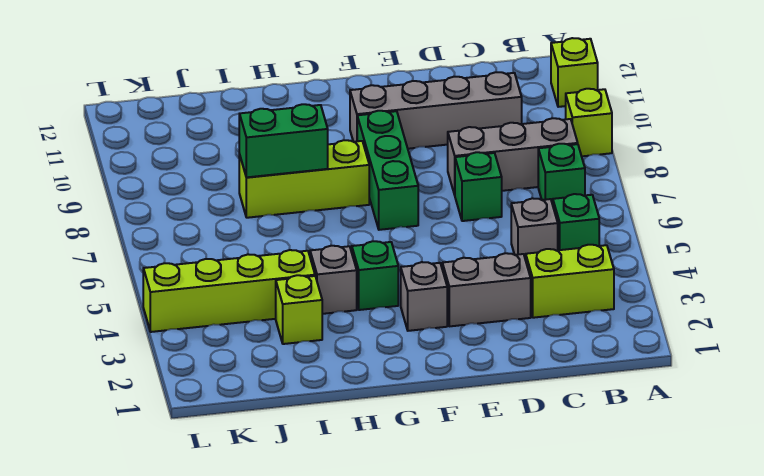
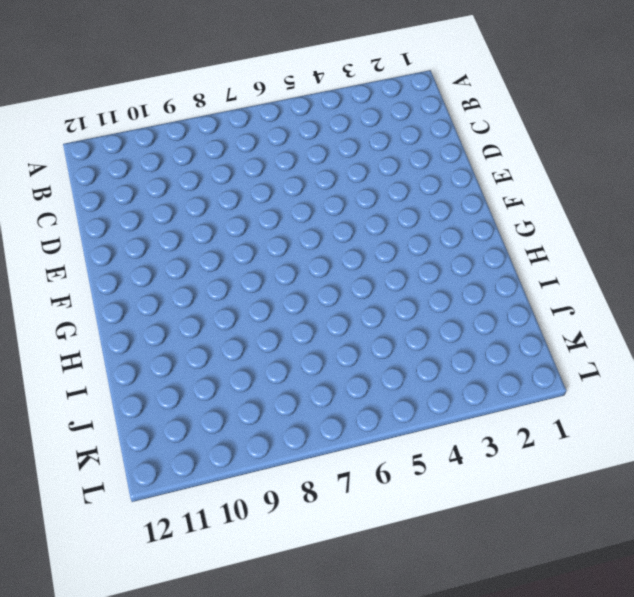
none -> lime brick A9 level 1
none -> lime brick A11 level 1
none -> lime brick B3:C3 level 1

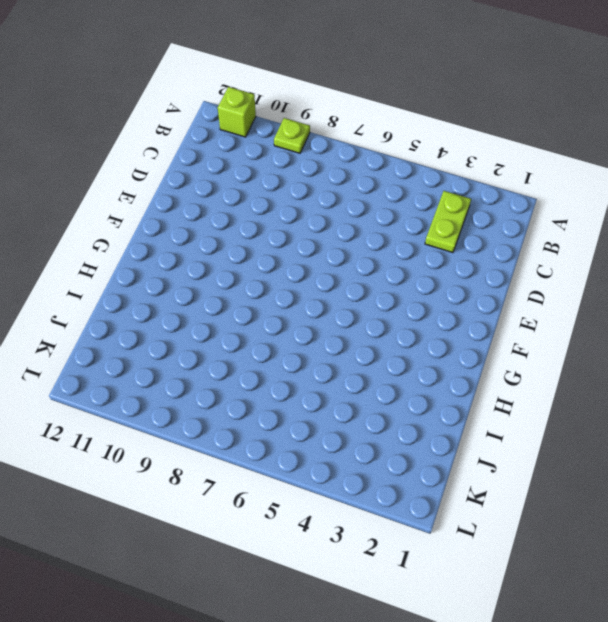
lime plate A9 level 1 -> lime brick A9 level 1
lime plate B3:C3 level 1 -> lime brick B3:C3 level 1
none -> green brick B5 level 1
none -> green brick B7 level 1
none -> grey brick B8:D8 level 1

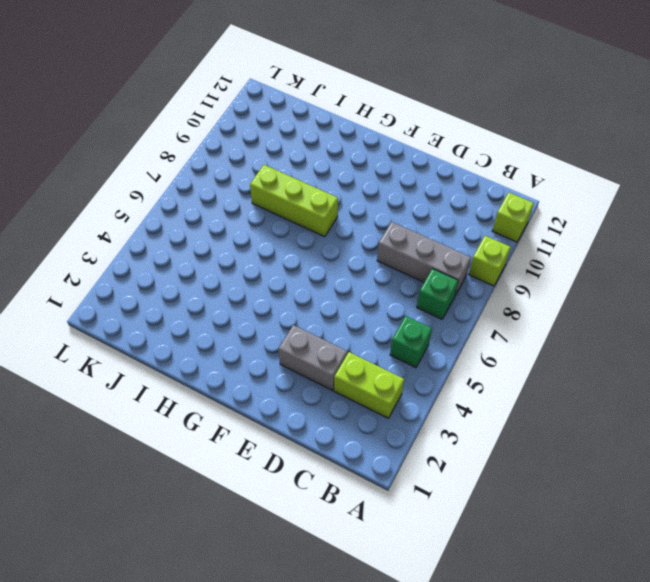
none -> grey brick C5 level 1
none -> grey brick C10:F10 level 1
none -> green brick D7 level 1

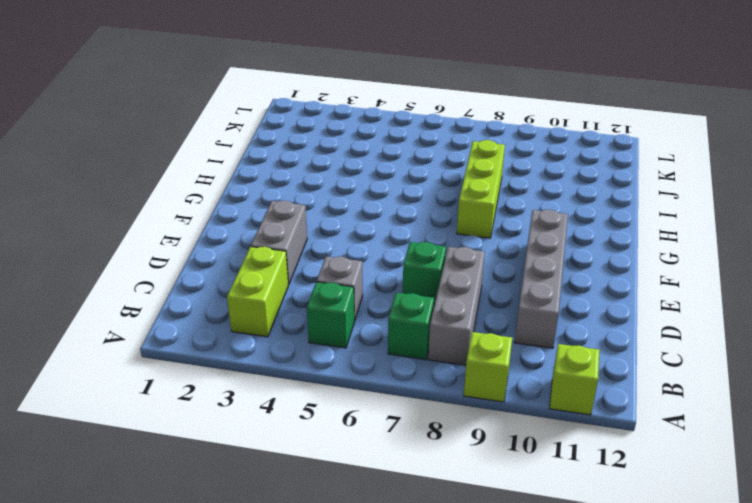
none -> grey brick F3 level 1
none -> green brick F7:F9 level 1
none -> green brick G4 level 1

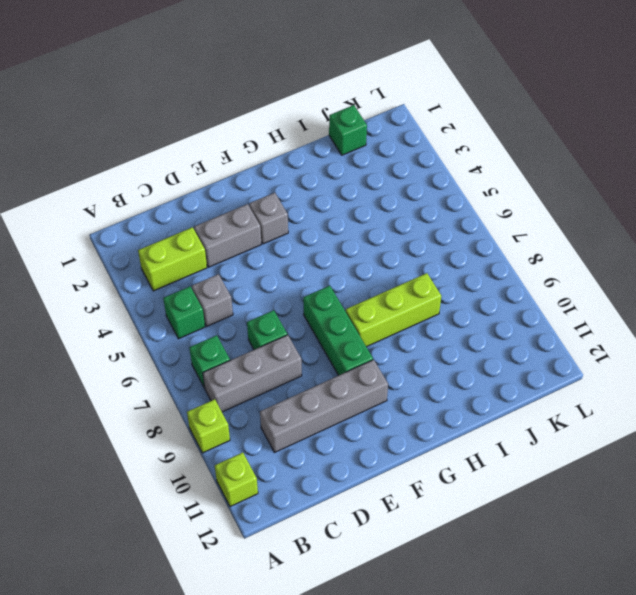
green brick J1 level 1 -> green brick G4 level 1
none -> grey brick H4 level 1
none -> lime brick I3 level 1
none -> lime brick I4:L4 level 1

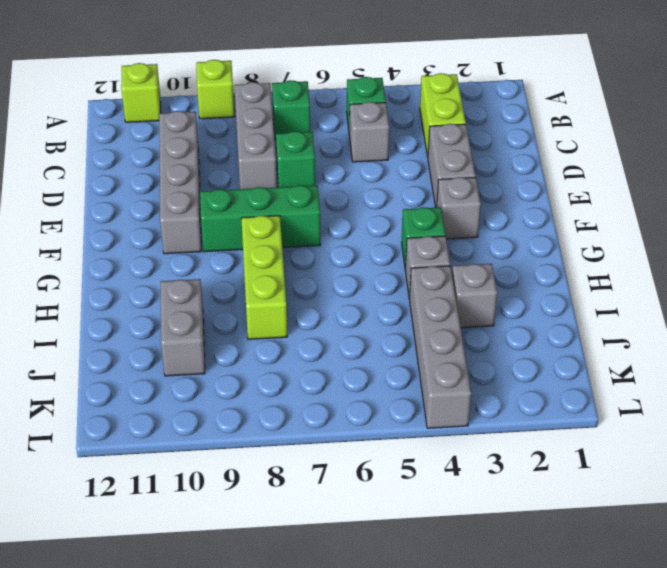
grey brick I3 level 1 -> lime brick I3 level 1
grey brick I4:L4 level 1 -> lime brick I4:L4 level 1
grey brick I10:J10 level 1 -> none
none -> green brick H8:I8 level 2

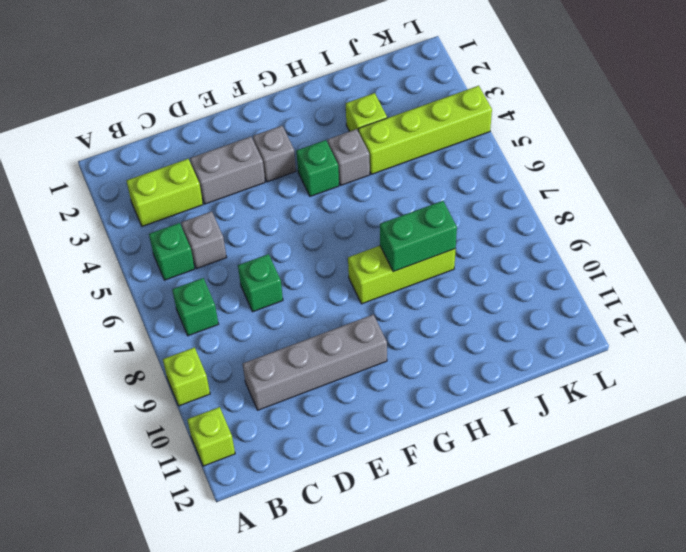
none -> grey brick B8:D8 level 1
none -> green brick F7:F9 level 1

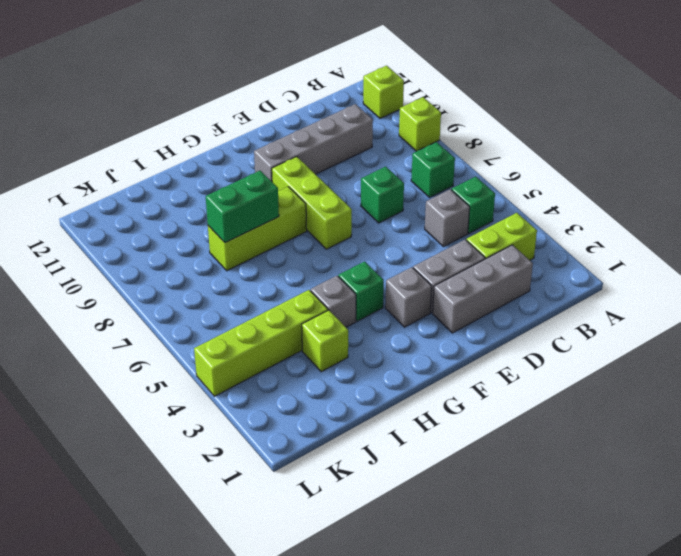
grey brick C2:E2 level 1 -> grey brick B8:D8 level 1
lime brick F7:F9 level 1 -> green brick F7:F9 level 1

